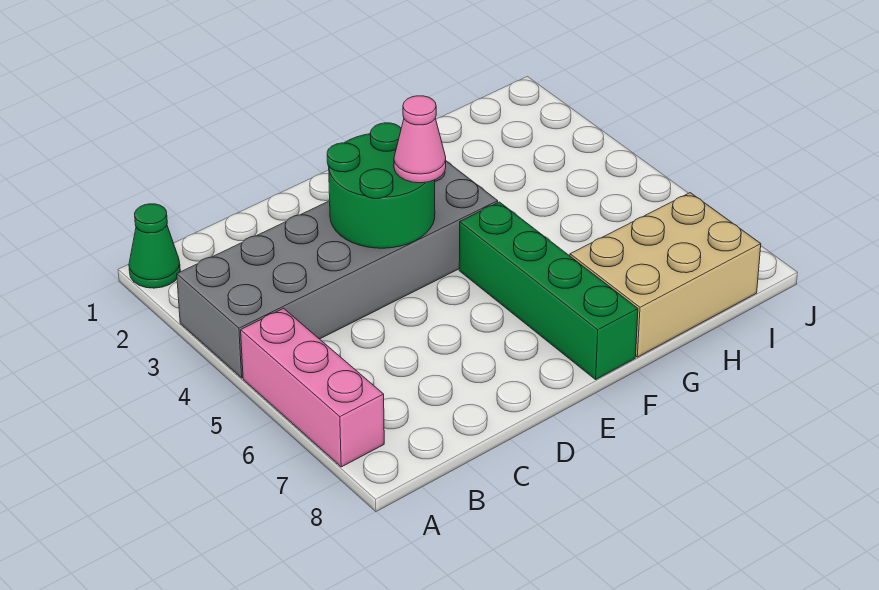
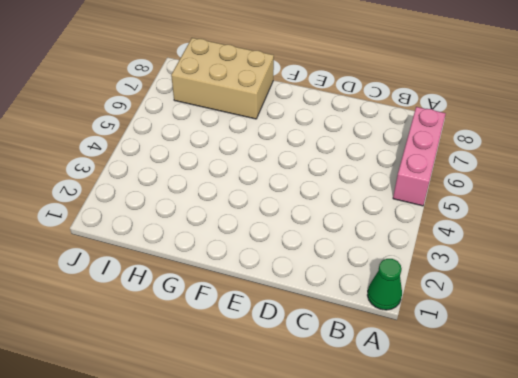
none -> grey brick A3:F4 level 1
none -> green brick F5:F8 level 1

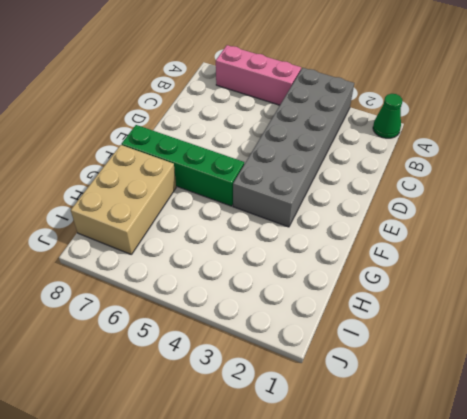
none -> green round brick D3:E4 level 2
none -> pink cone E4 level 3

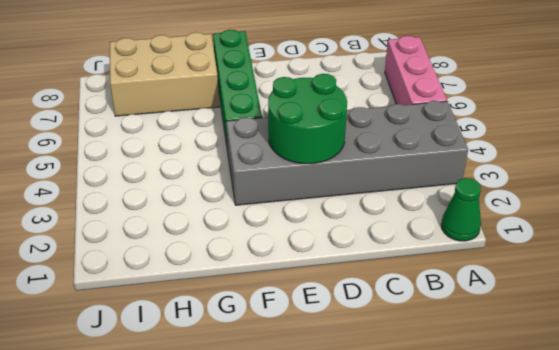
none -> pink cone E4 level 3

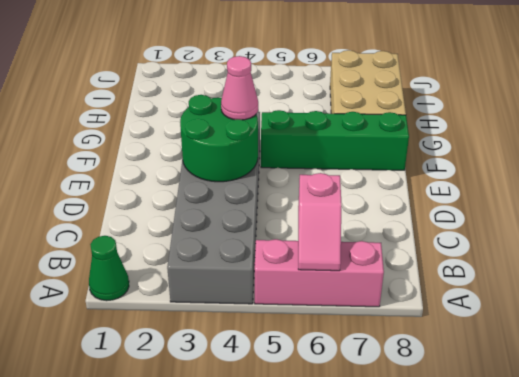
pink slope A6:B6 level 2 top B -> none

